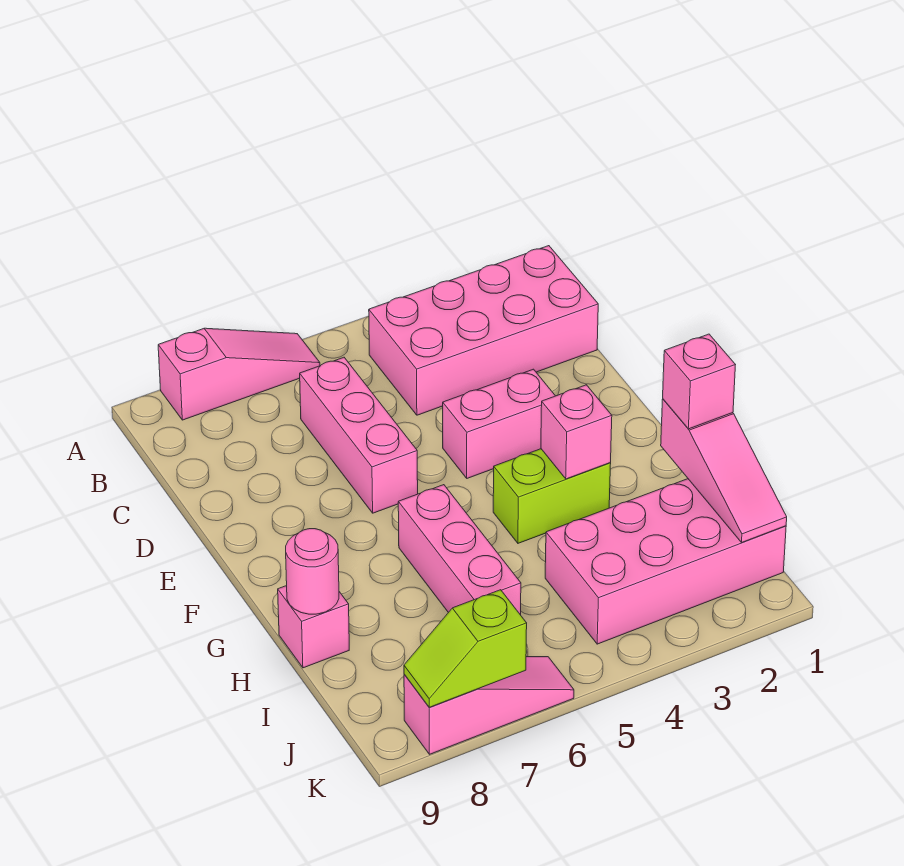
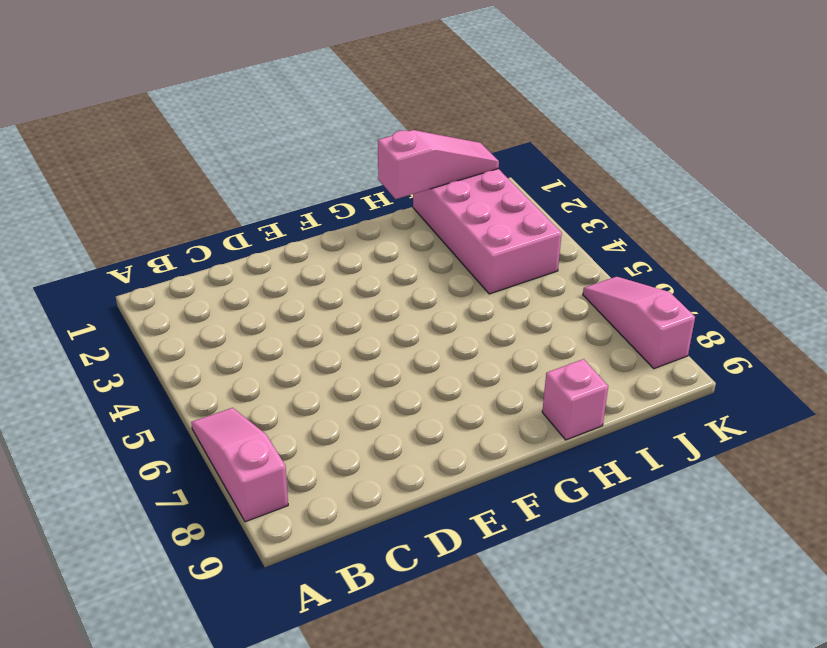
none -> pink brick B1:C4 level 1
none -> pink brick C6:E6 level 1
none -> pink brick E3:E4 level 1

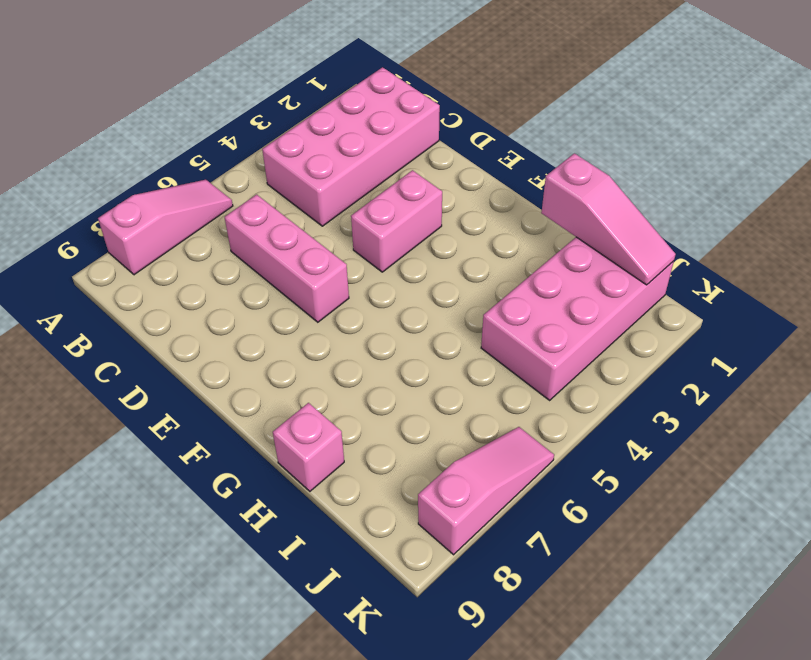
none -> lime brick G3:G4 level 1
none -> pink brick G6:I6 level 1
none -> pink brick G3 level 2

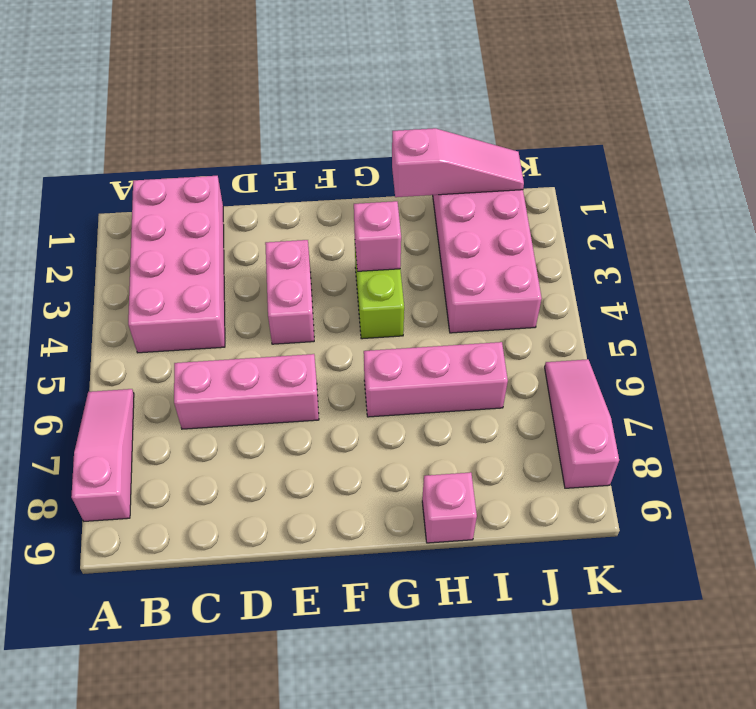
none -> pink round brick H9 level 2
none -> lime slope K7:K8 level 2 top 7
none -> pink brick H1 level 3

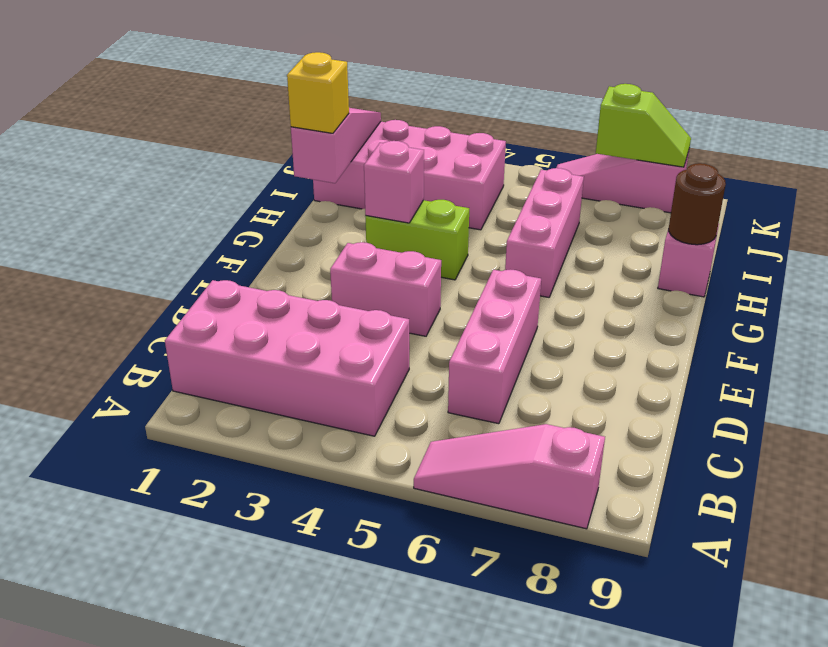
yellow brick H1 level 3 -> pink brick H1 level 3
brown round brick H9 level 2 -> pink round brick H9 level 2

